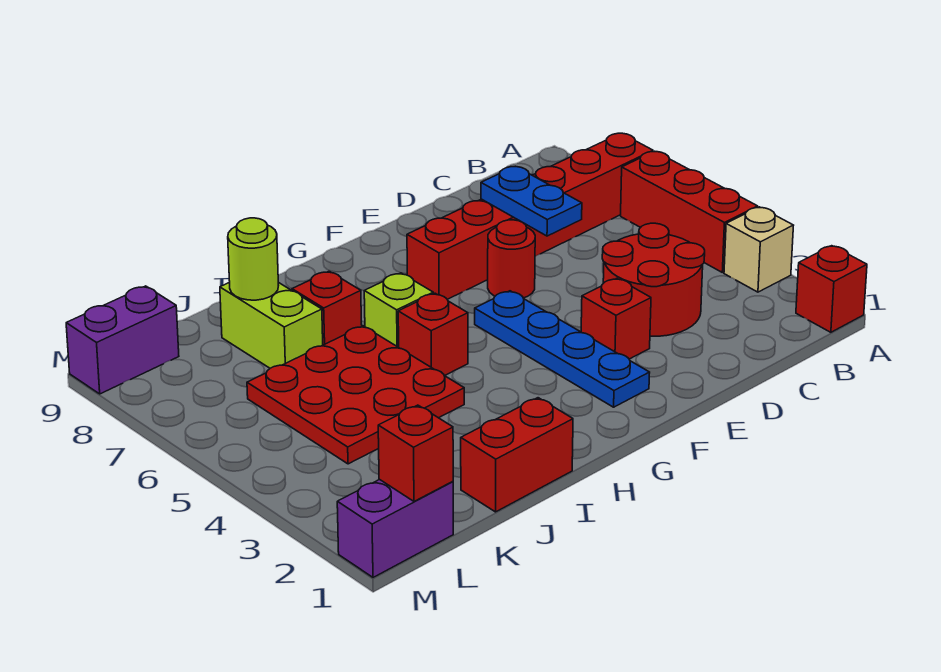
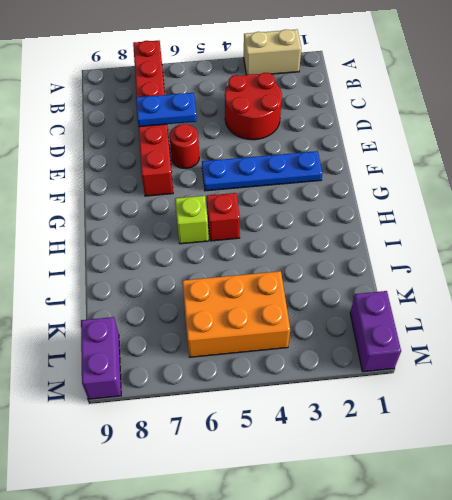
tan brick A2:A3 level 1 -> tan brick A3 level 1
orange brick K4:L6 level 1 -> red plate I4:K6 level 1
none -> red brick A1 level 1
none -> red brick A4:A6 level 1
none -> red brick E3 level 1

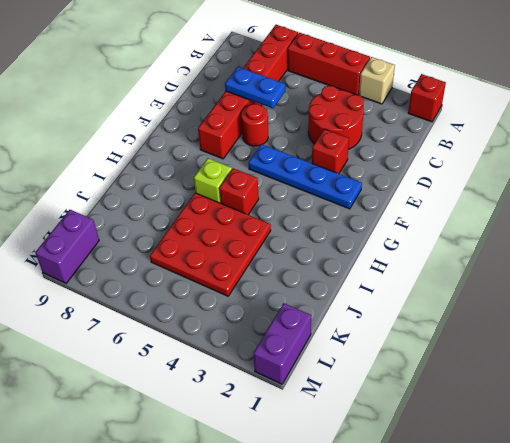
none -> red brick I1:J1 level 1
none -> red brick I7 level 1
none -> lime brick J7:J8 level 1

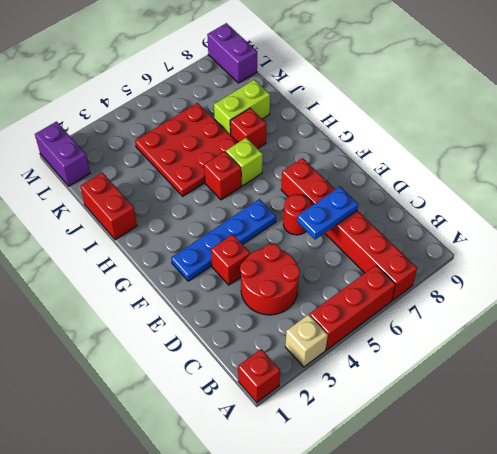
none -> lime round brick J8 level 2
none -> red brick L1 level 2

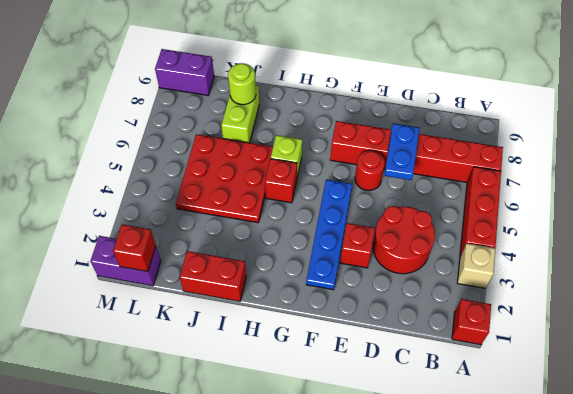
none -> red brick I7 level 1

